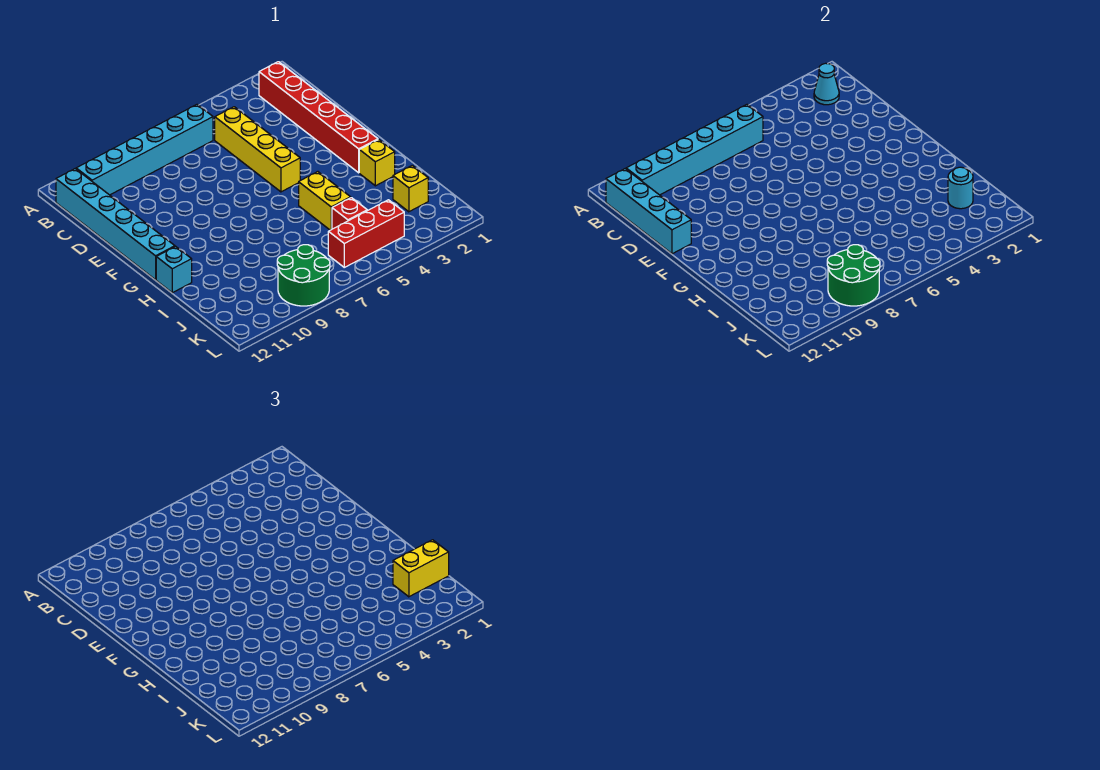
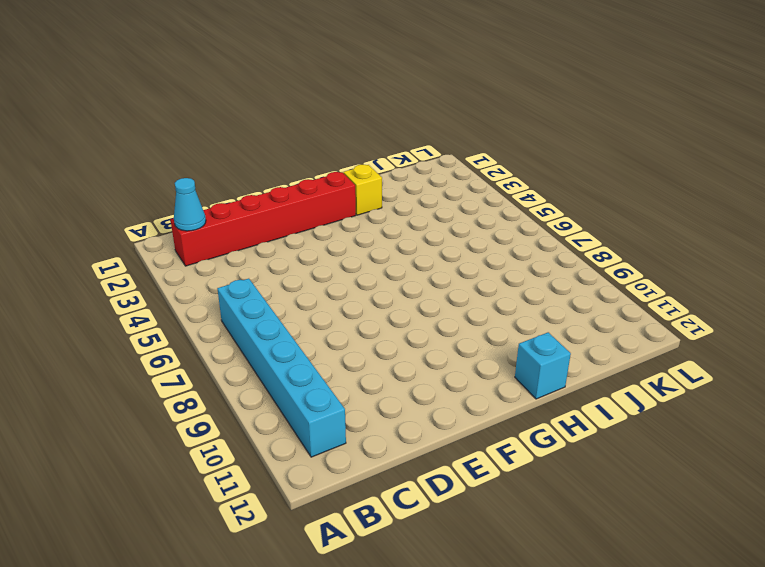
none -> cyan brick B12:G12 level 1
none -> yellow brick C5:F5 level 1
none -> yellow brick H5:I5 level 1

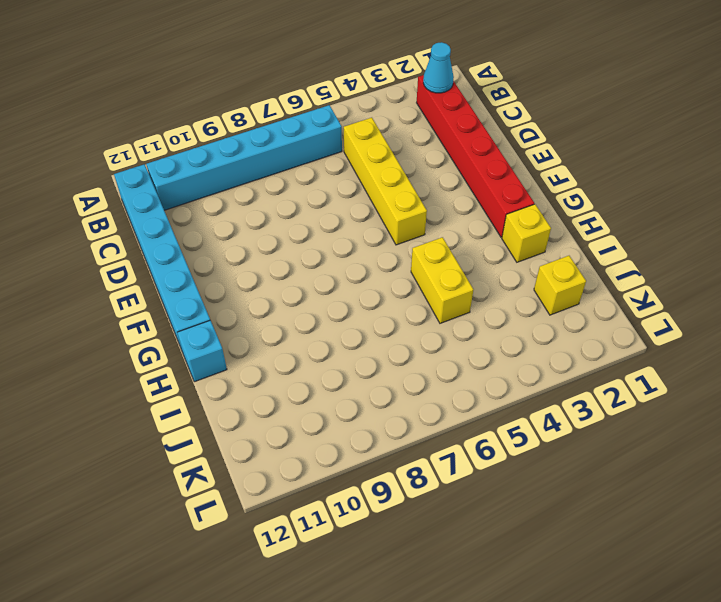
none -> red brick J5 level 1
none -> red brick K4:K6 level 1
none -> green round brick K8:L9 level 1

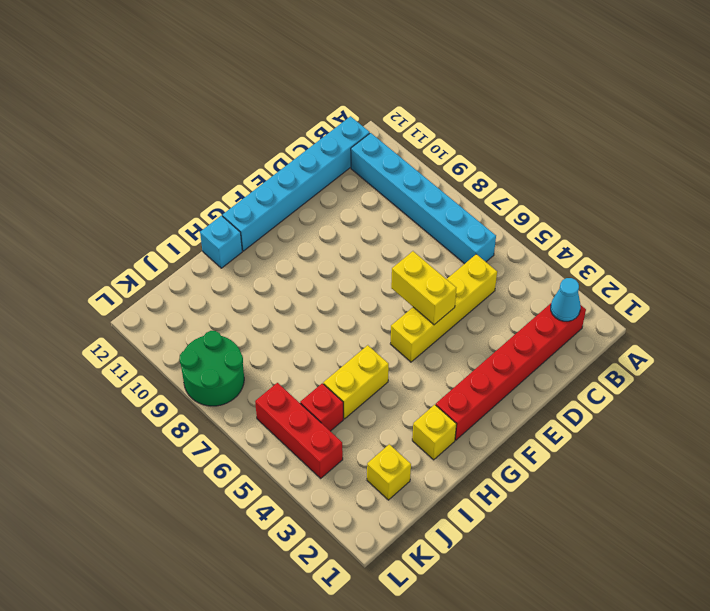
yellow brick E5:E6 level 2 -> yellow brick J1:J2 level 3
none -> cyan brick B6:B11 level 2
none -> cyan brick B12:E12 level 2
none -> cyan round brick J2 level 2

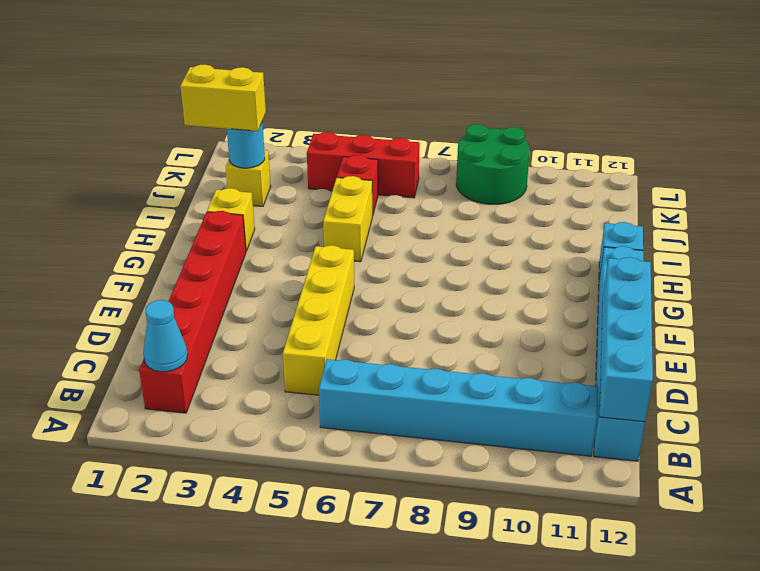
none -> cyan brick B6:B11 level 2
none -> green round brick K8:L9 level 2

